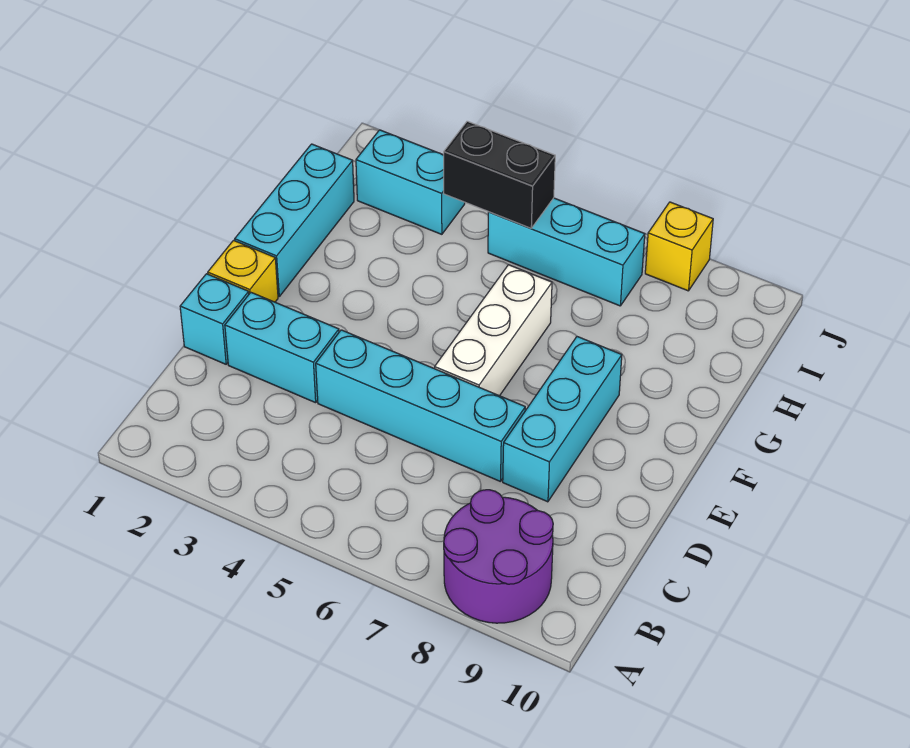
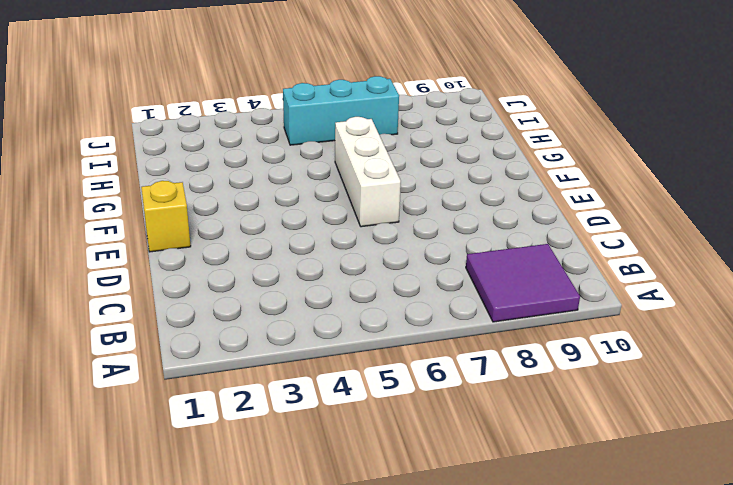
purple tile A8:B9 level 1 -> purple round brick A8:B9 level 1
none -> cyan brick D1 level 1
none -> cyan brick D2:D3 level 1
none -> cyan brick D4:D7 level 1

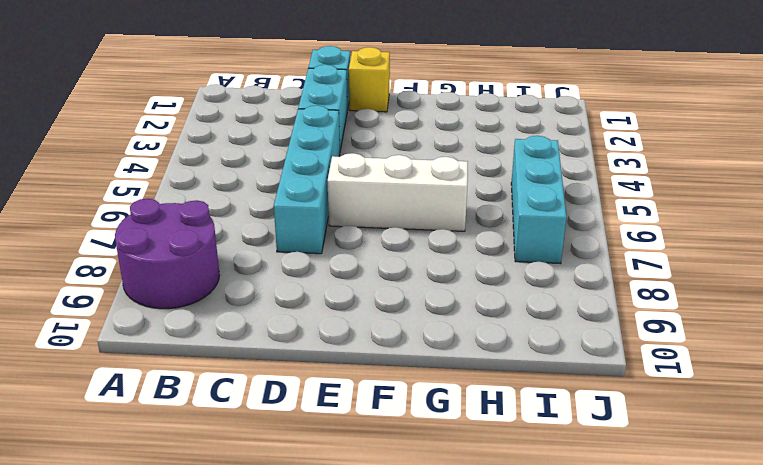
none -> cyan brick D8:F8 level 1
none -> cyan brick F1:H1 level 1
none -> cyan brick I2:I3 level 1

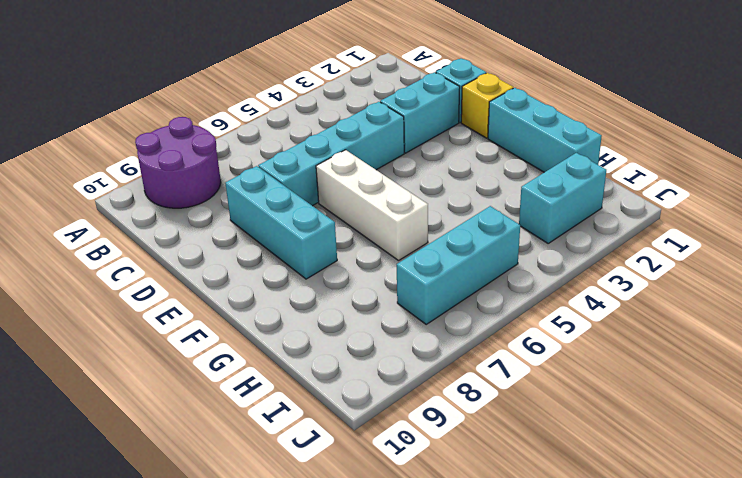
none -> yellow brick J8 level 1
none -> black brick I4:I5 level 2

